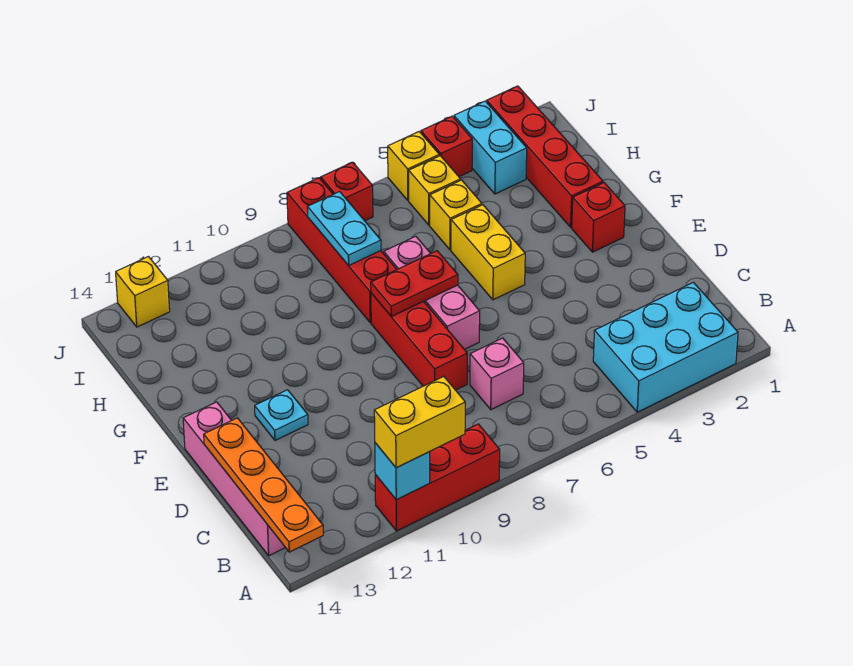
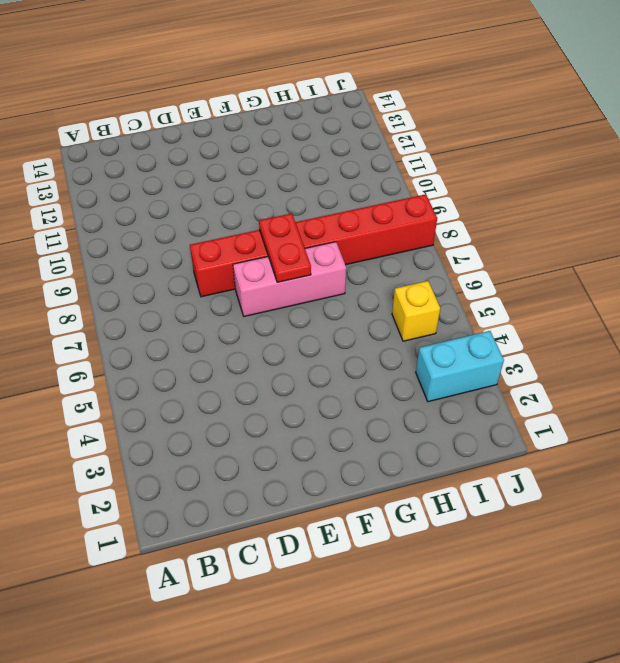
none -> cyan brick A2:B4 level 1
none -> red brick A9:A11 level 1
none -> pink brick B14:E14 level 1

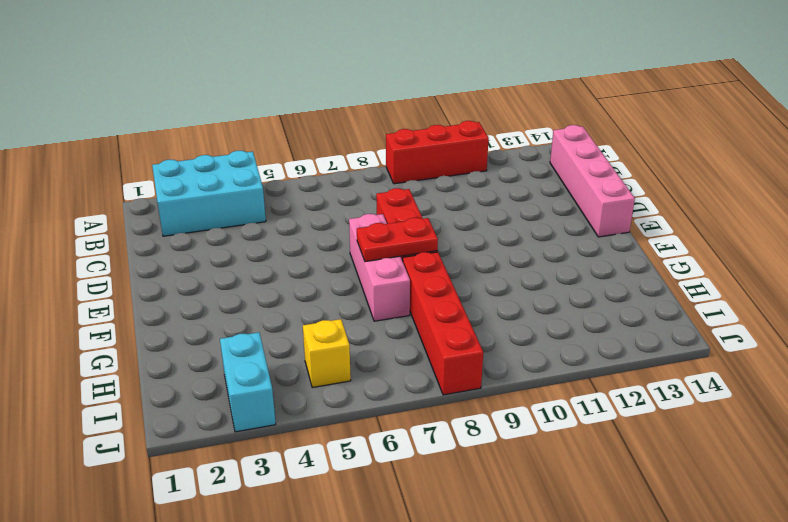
none -> pink brick C7 level 1
none -> cyan plate E12 level 1
none -> red brick F2 level 1

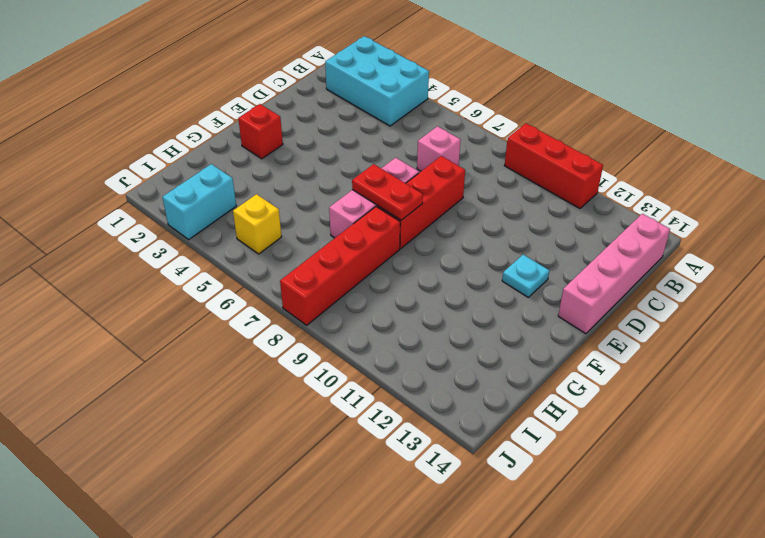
none -> yellow brick F5:G5 level 1
none -> red brick G2:J2 level 1
none -> yellow brick H5 level 1

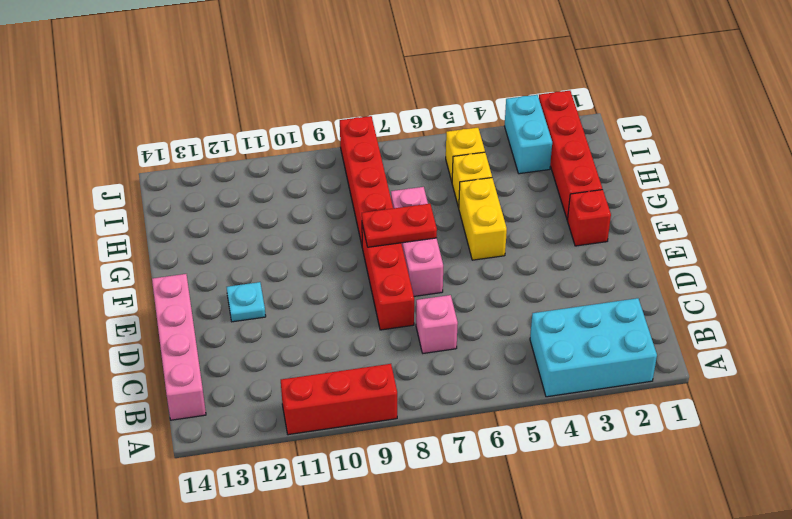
none -> red brick J4 level 1
none -> yellow brick J5 level 1
none -> red brick J7 level 1

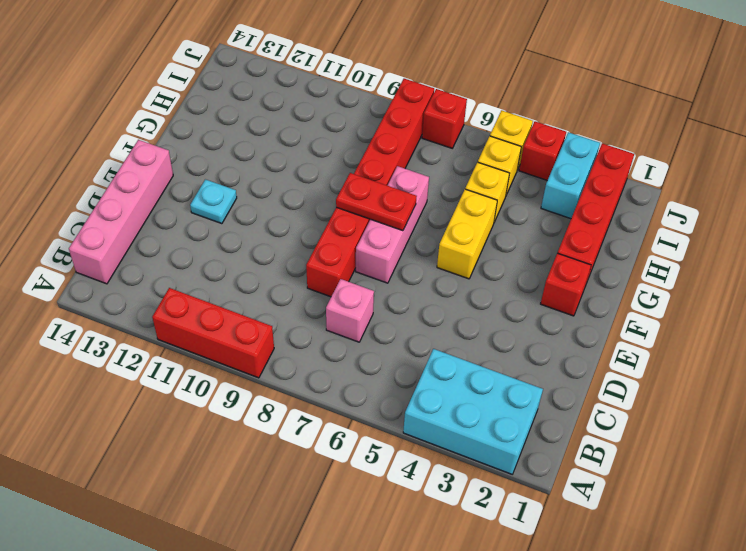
none -> yellow brick J13 level 1
none -> cyan brick A11 level 2
none -> orange plate A14:D14 level 2

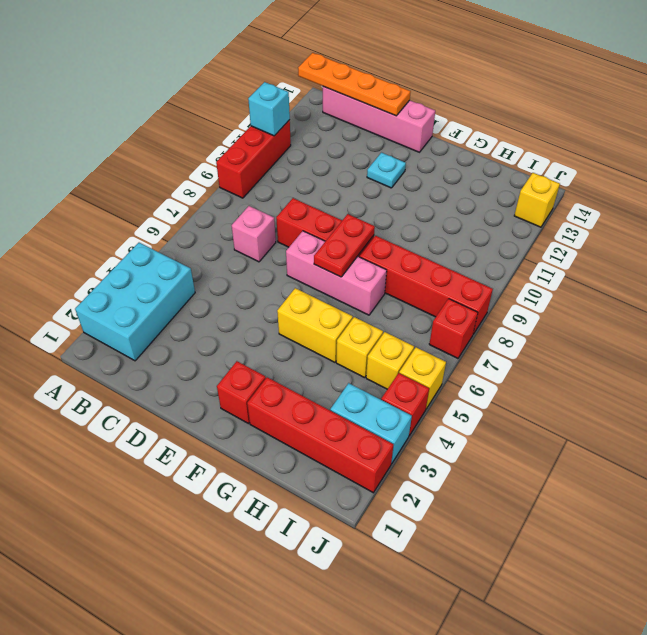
none -> cyan plate H8:I8 level 2
none -> yellow brick A10:A11 level 3

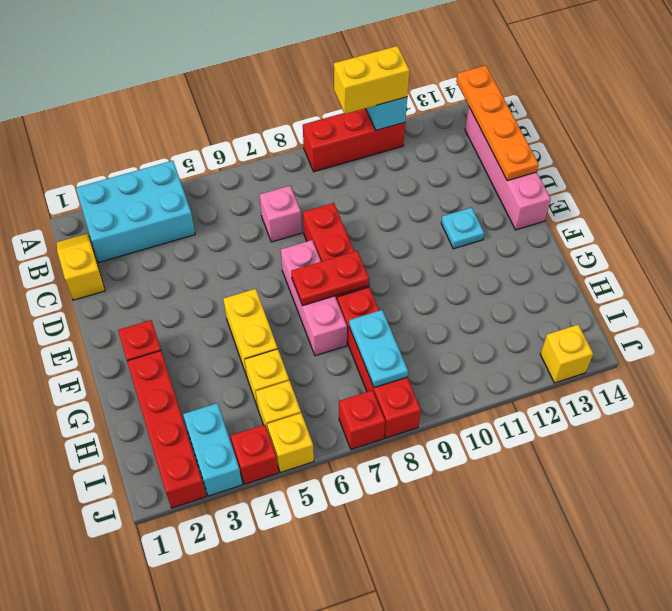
yellow slope B1:C1 level 1 top C -> none

